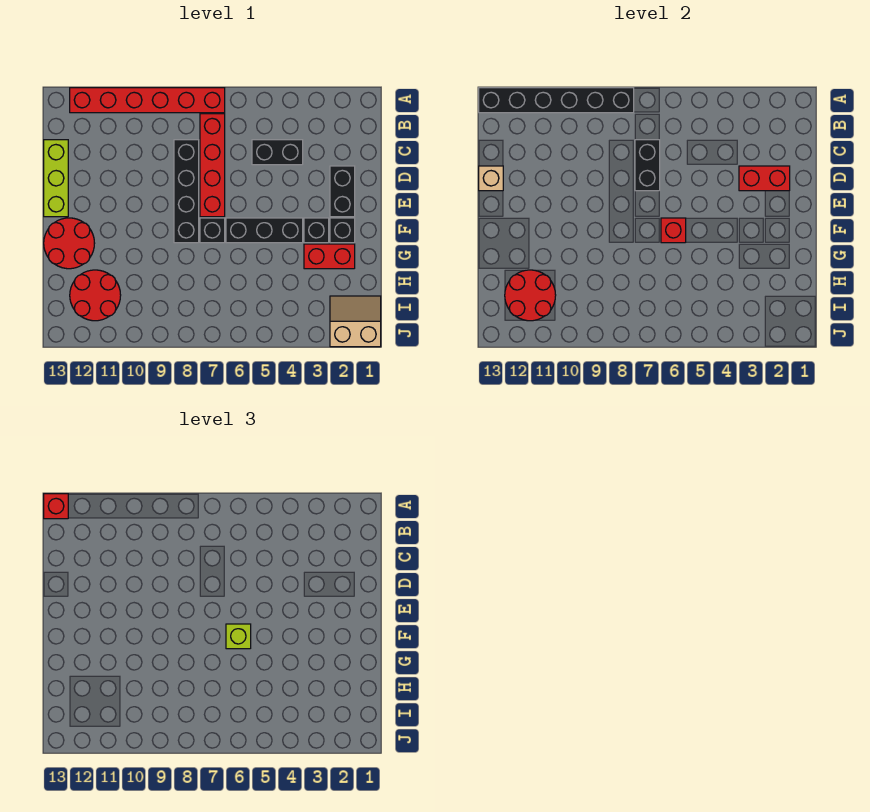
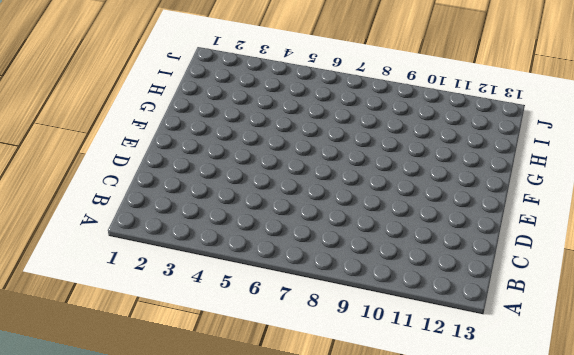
none -> red brick A7:A12 level 1
none -> red brick B7:E7 level 1
none -> black brick C4:C5 level 1

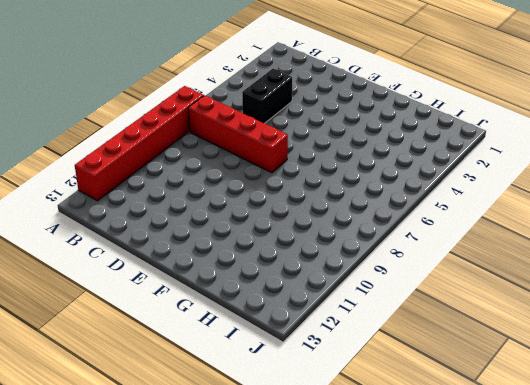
none -> black brick C8:F8 level 1
none -> lime brick C13:E13 level 1
none -> black brick D2:E2 level 1

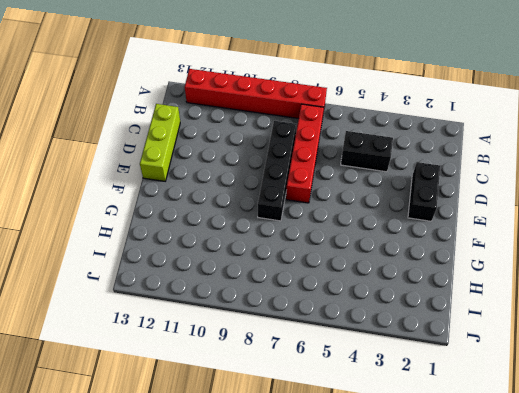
none -> black brick F2 level 1
none -> black brick F3 level 1
none -> black brick F4:F6 level 1

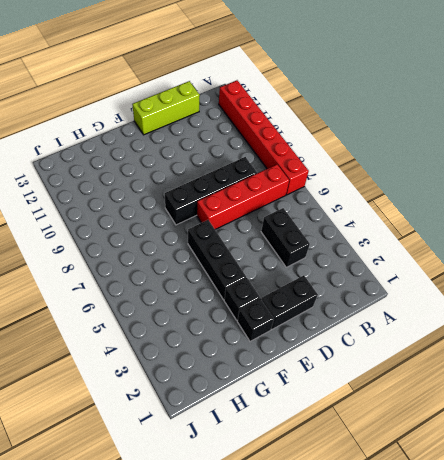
none -> black brick F7 level 1
none -> red round brick F12:G13 level 1
none -> red brick G2:G3 level 1

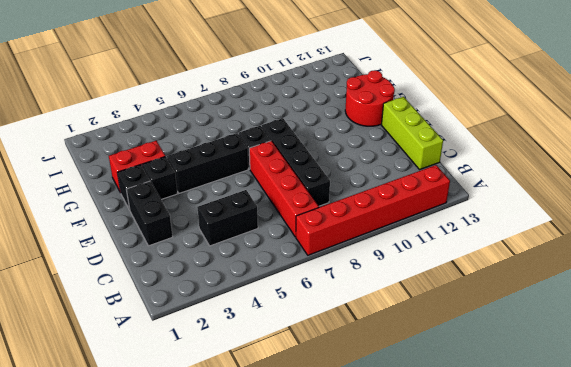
none -> red round brick H11:I12 level 1
none -> tan slope I1:J2 level 1 top J
none -> black brick A8:A13 level 2

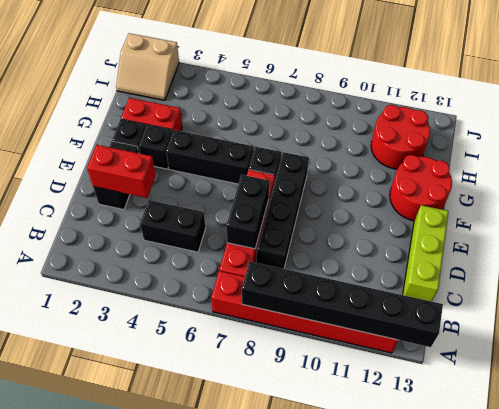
none -> tan brick D13 level 2
none -> red brick F6 level 2
none -> red round brick H11:I12 level 2

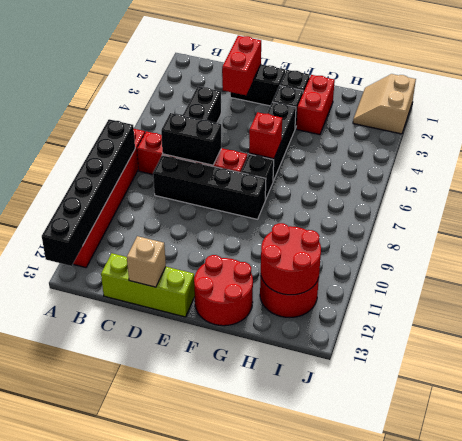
none -> red brick A13 level 3
none -> lime brick F6 level 3

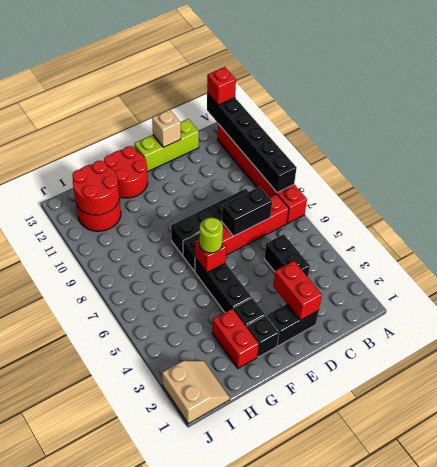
lime round brick F6 level 3 -> lime brick F6 level 3

